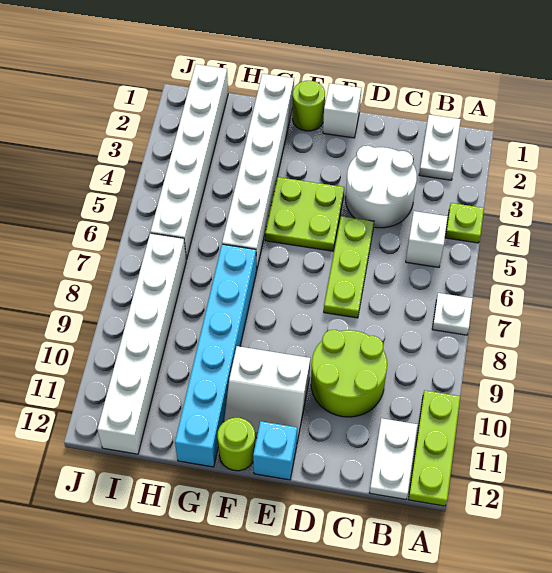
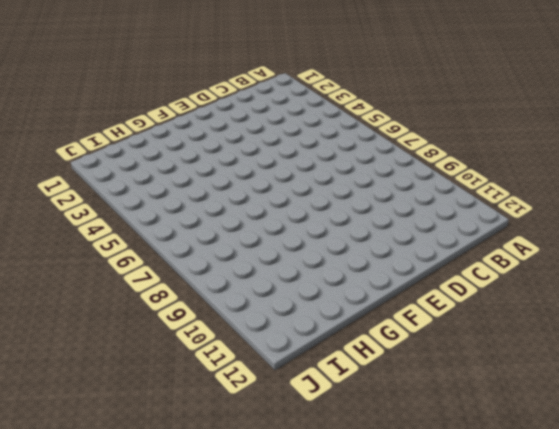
none -> lime plate A4 level 1
none -> white plate A7 level 1
none -> lime plate A10:A12 level 1

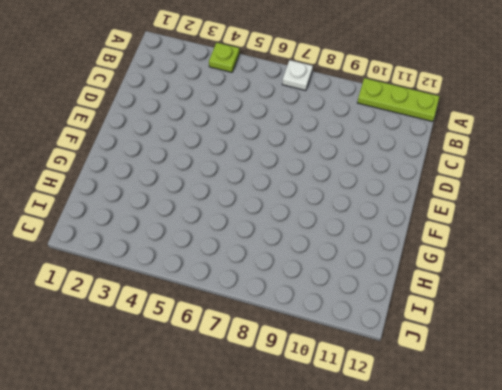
none -> white plate B1:B2 level 1
none -> white brick B5 level 1
none -> white plate B11:B12 level 1

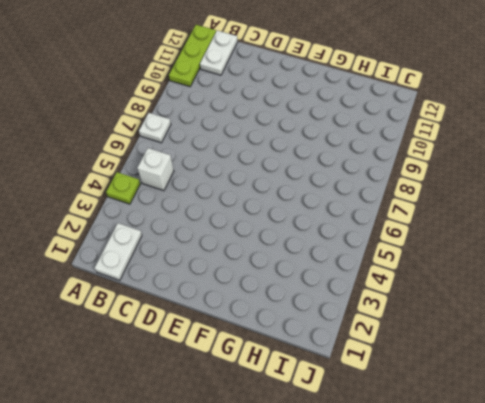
none -> white round brick C3:D4 level 1
none -> lime round brick C9:D10 level 1
none -> lime plate D5:D7 level 1

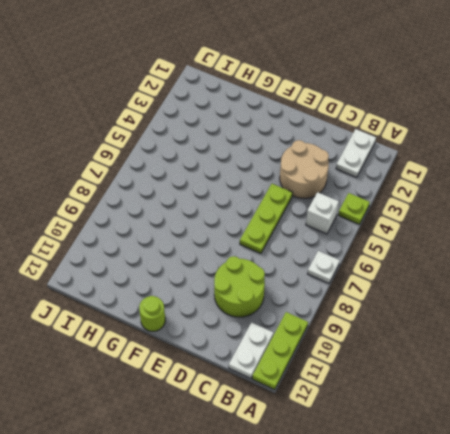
tan round brick C3:D4 level 1 -> white round brick C3:D4 level 1
none -> white brick E1 level 1
none -> lime plate E4:F5 level 1
none -> white slope E10:F11 level 1 top 10

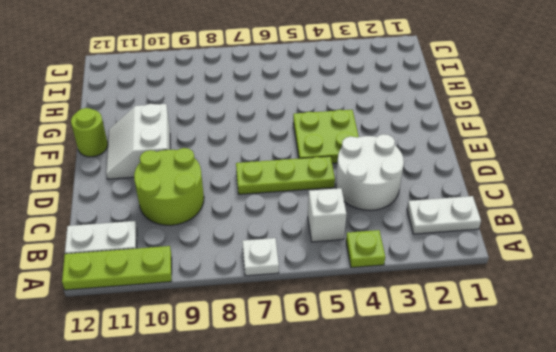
none -> white brick E1 level 1
none -> cyan brick E12 level 1
none -> lime round brick F1 level 1

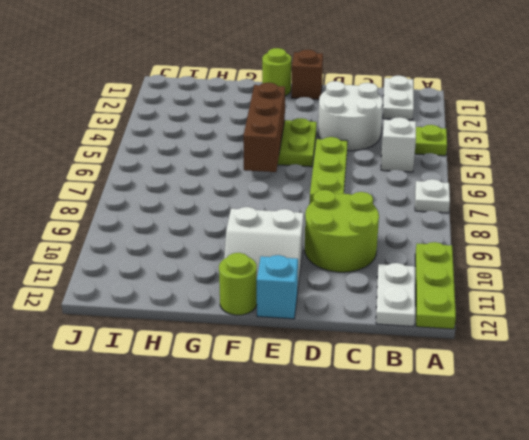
brown brick E1 level 1 -> white brick E1 level 1
brown brick F4:F6 level 2 -> none
none -> white brick G1:G6 level 1
none -> cyan brick G7:G12 level 1
none -> white brick I1:I6 level 1

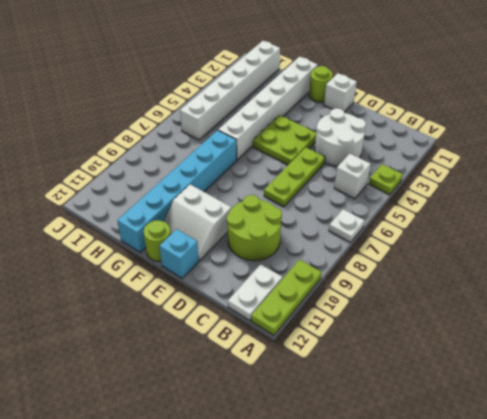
none -> white plate B1:B2 level 1
none -> white brick I7:I12 level 1

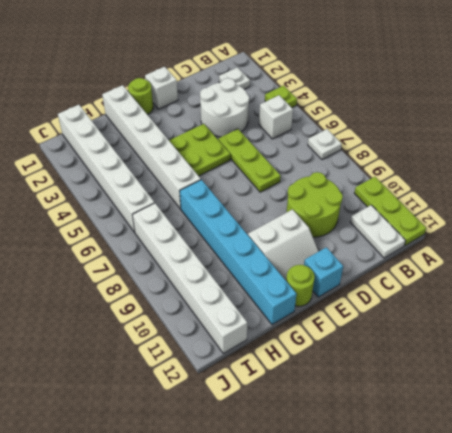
white plate B2 level 1 -> white plate B1:B2 level 1

